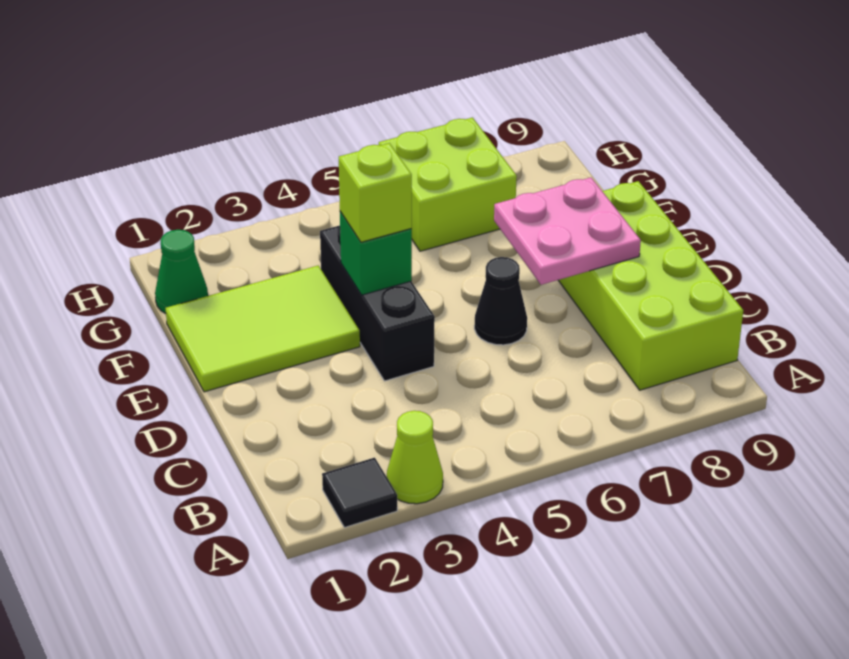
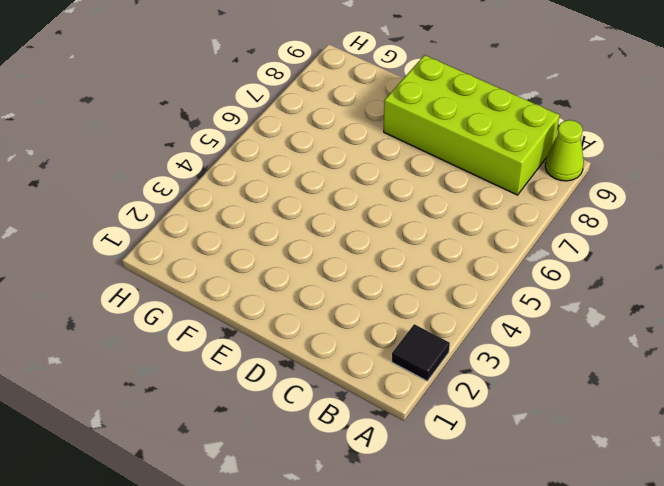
lime cone A9 level 1 -> lime cone A3 level 1
none -> black brick D4:F4 level 1
none -> black cone D6 level 1

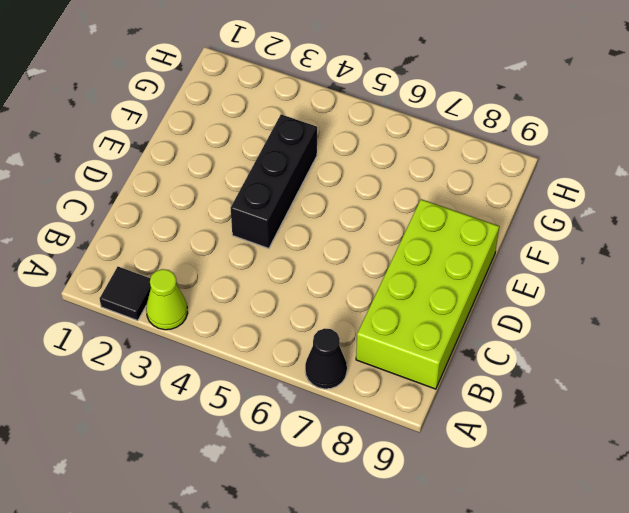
black cone A7 level 1 -> black cone D6 level 1
none -> lime tile E1:F3 level 1
none -> green cone G1 level 1

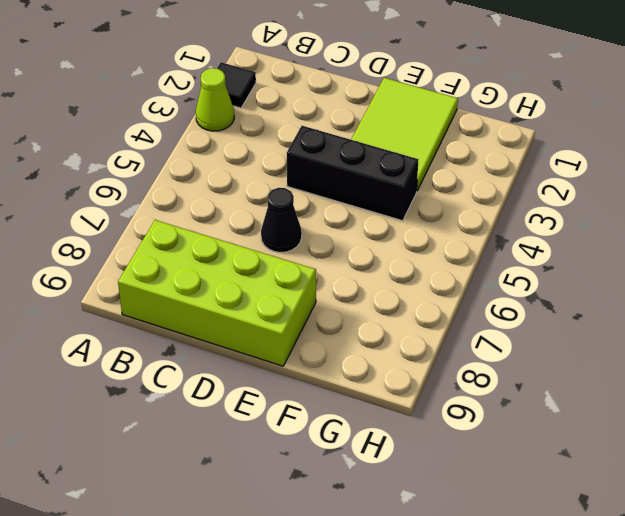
none -> green cone G1 level 1
none -> lime brick G6:H7 level 1

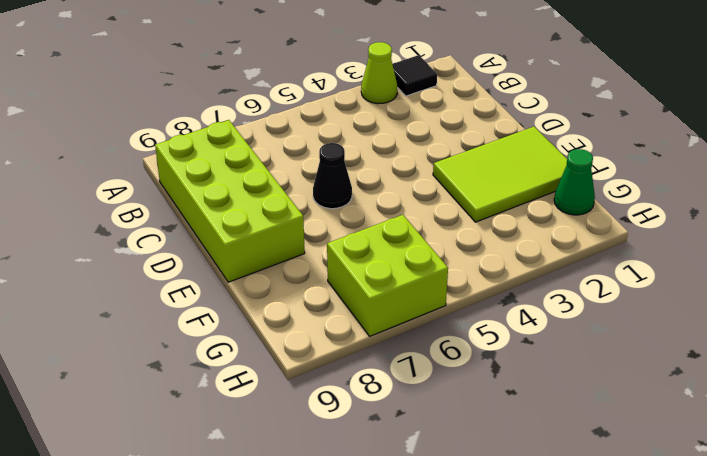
none -> black brick D4:F4 level 1
none -> pink plate D7:E8 level 2

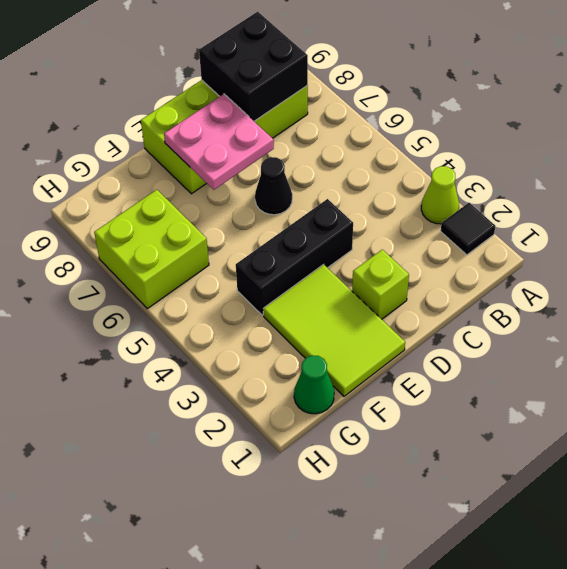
black brick B8:C9 level 2 -> none
lime brick D2 level 1 -> lime brick E4 level 3
none -> green brick E4 level 2

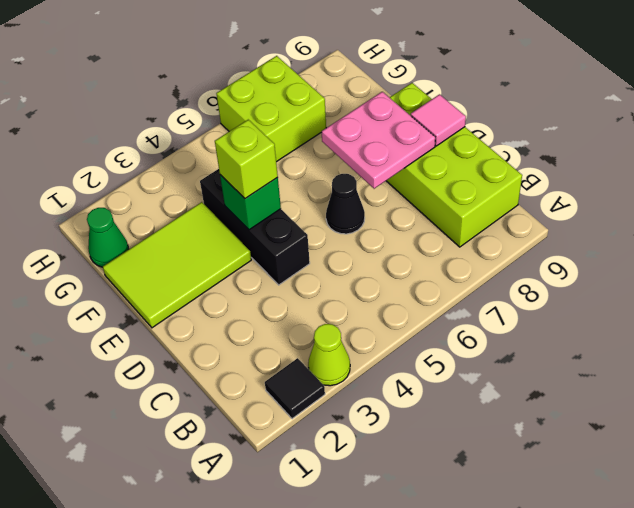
pink tile D9 level 2 -> none

